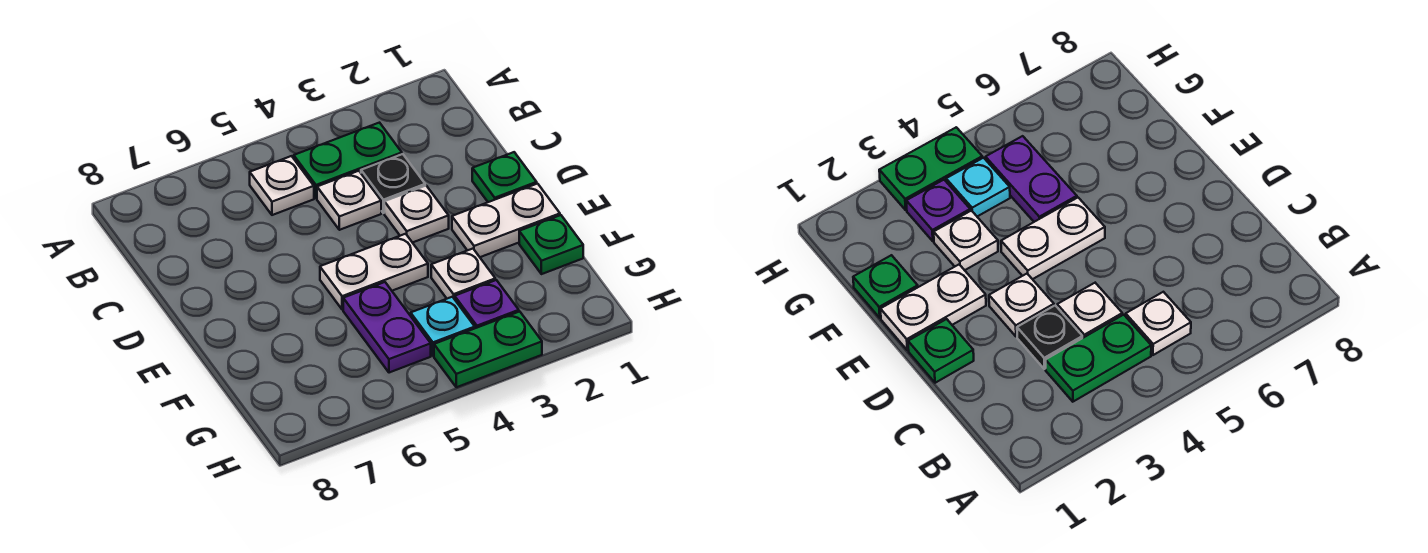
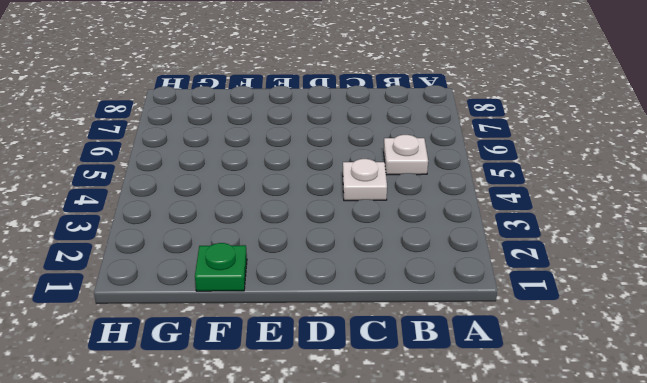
none -> green plate B3:B4 level 1
none -> black plate C3 level 1
none -> green plate D1 level 1

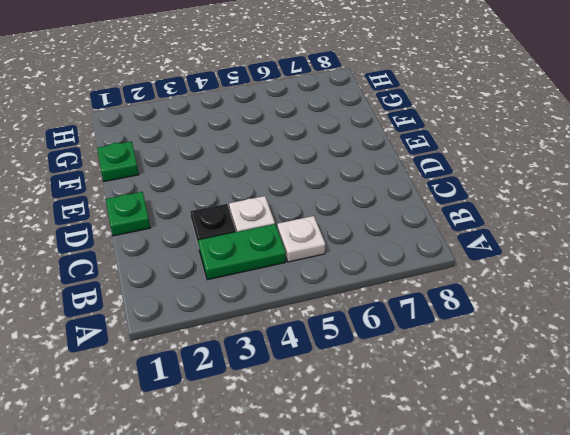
none -> white plate D3 level 1
none -> white plate E1:E2 level 1
none -> white plate E4:E5 level 1

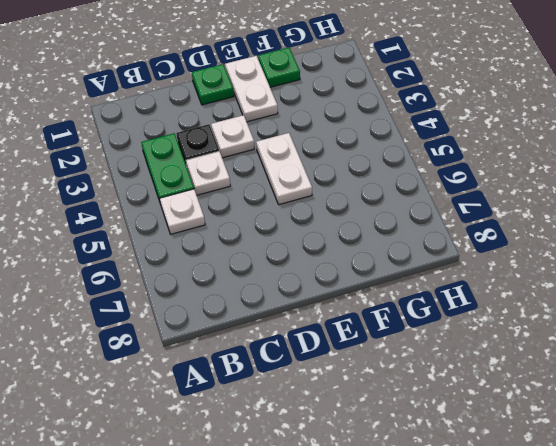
none -> white plate F3 level 1
none -> purple plate F5:G5 level 1
none -> purple plate G3 level 1

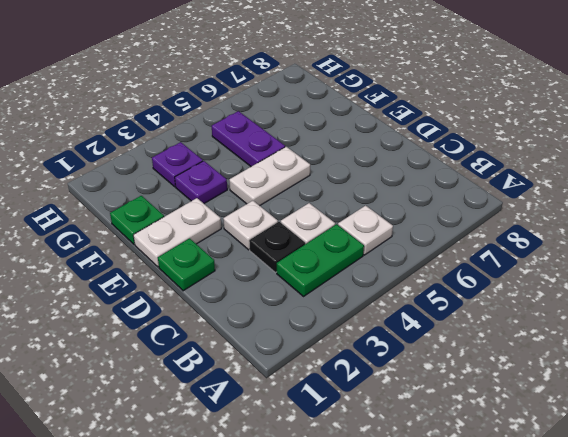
purple plate F3 level 1 -> white plate F3 level 1
none -> cyan plate G4 level 1
none -> green plate H3:H4 level 1

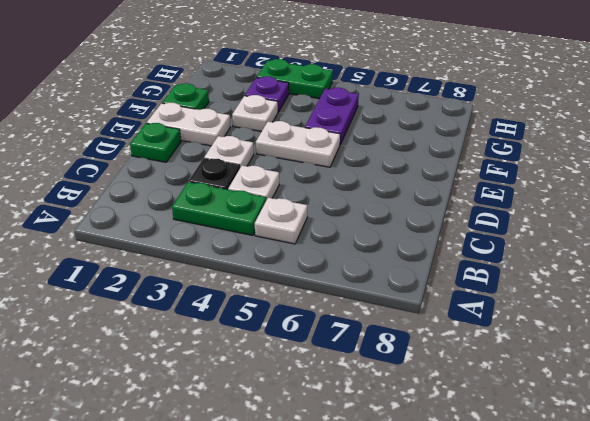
none -> cyan plate G4 level 1

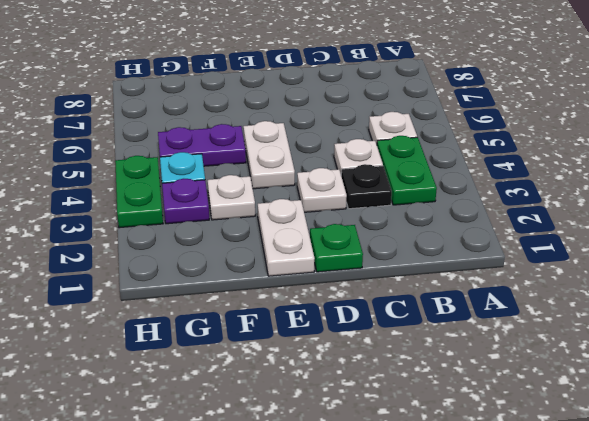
none -> green plate F1 level 1

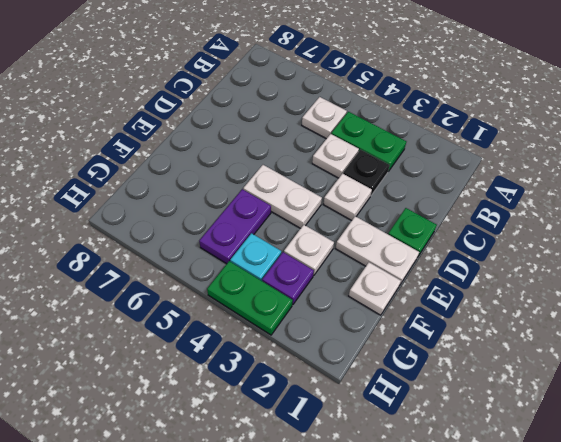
white plate F1 level 1 -> green plate F1 level 1

